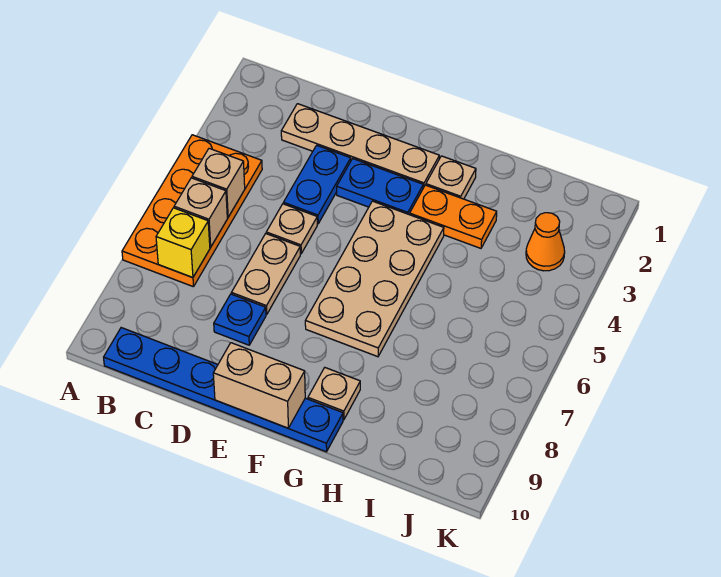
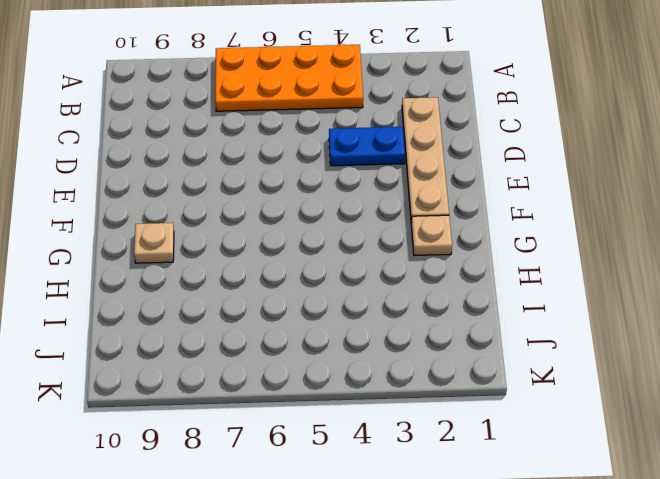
none -> blue plate B10:G10 level 1
none -> tan plate D5 level 1
none -> tan plate D6:D7 level 1

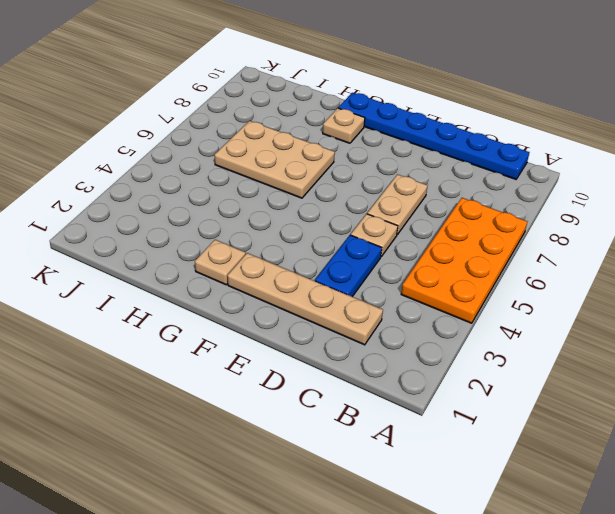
tan plate G6:I7 level 1 -> tan plate F4:G7 level 1
none -> blue plate D8 level 1
none -> blue plate E3:F3 level 1
none -> orange plate G3:H3 level 1

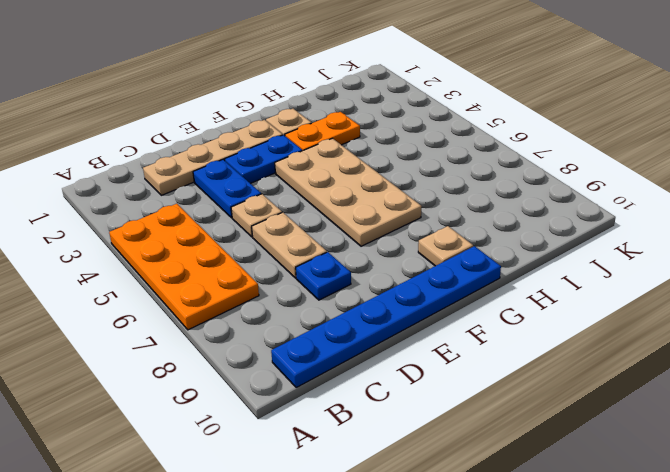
none -> orange cone J3 level 1
none -> tan brick B5 level 2
none -> tan brick B6 level 2

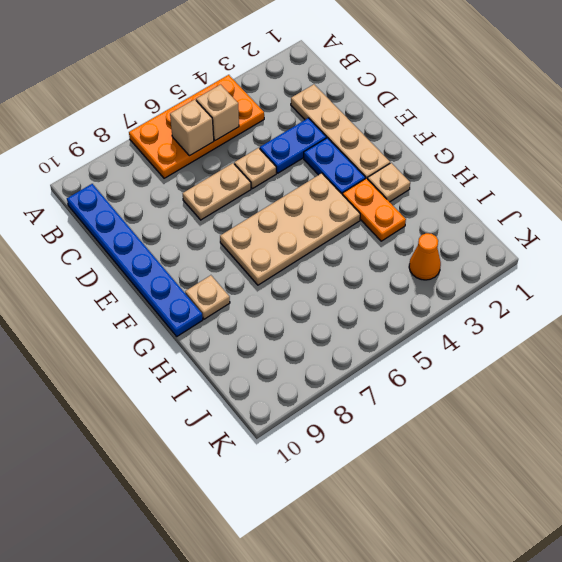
none -> blue plate D8 level 1
none -> yellow brick B7 level 2
none -> tan brick E10:F10 level 2

